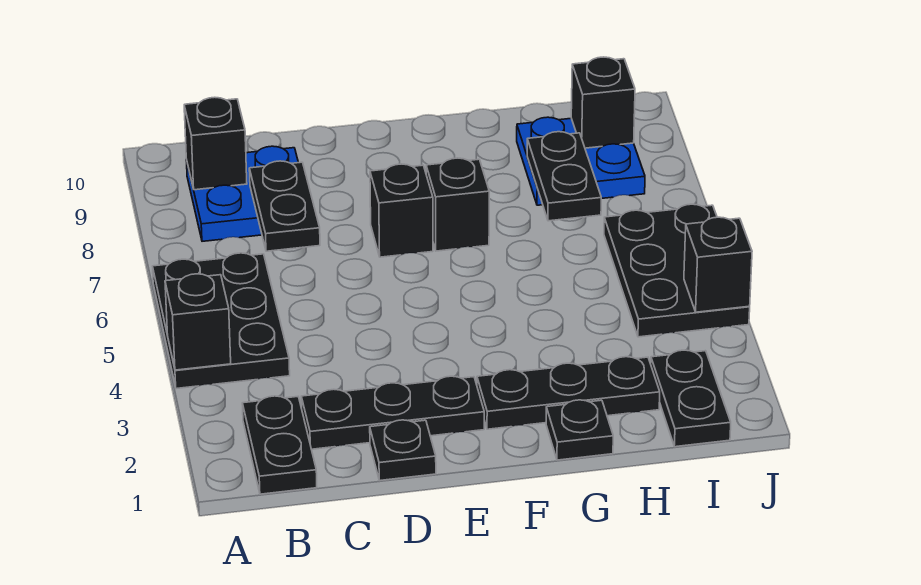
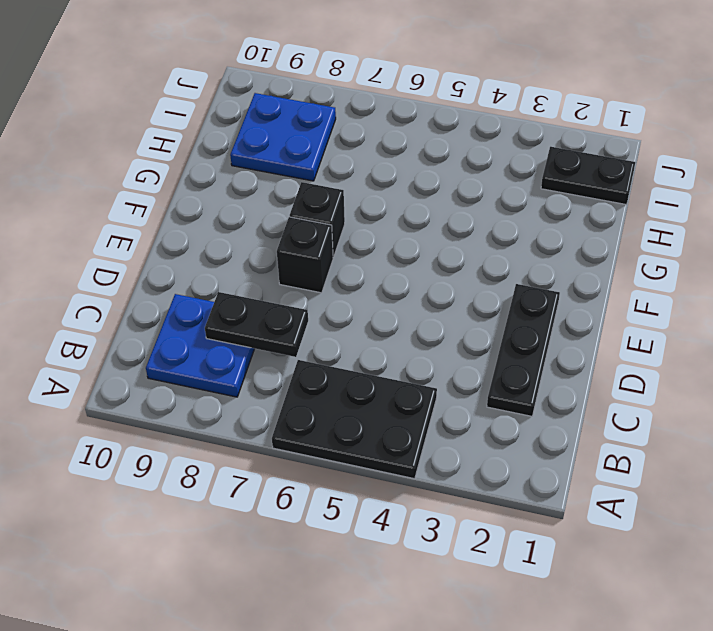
none -> black plate B1:B2 level 1
none -> black plate D1 level 1
none -> black plate F2:H2 level 1

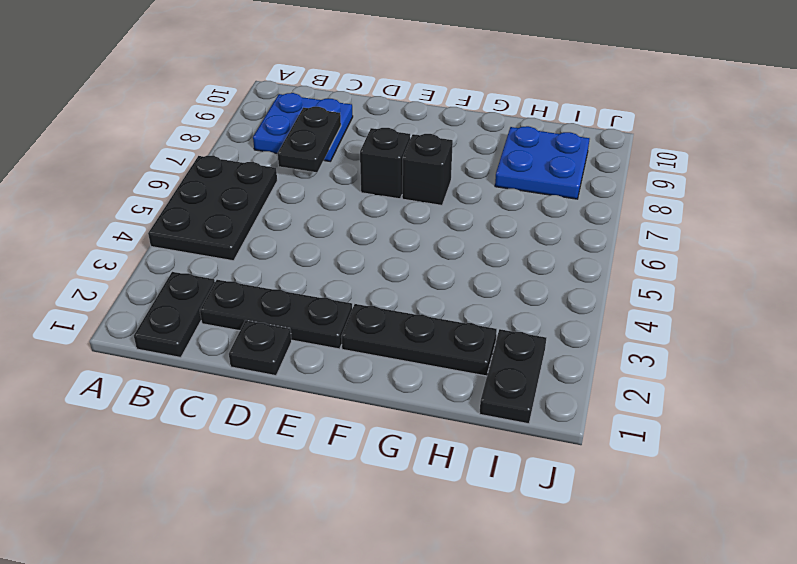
none -> black plate G1 level 1
none -> black plate I4:J6 level 1
none -> black brick A4 level 2

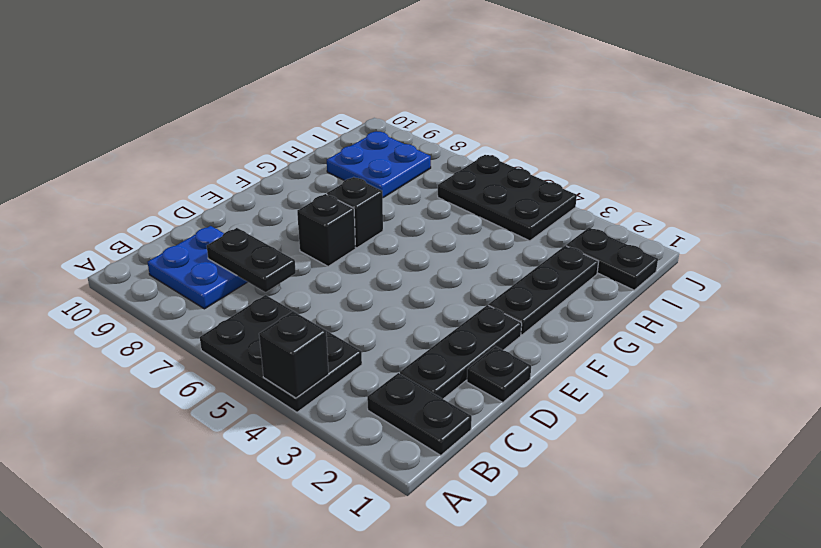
none -> black plate G1 level 1
none -> black brick B9 level 2
none -> black plate H7:H8 level 2

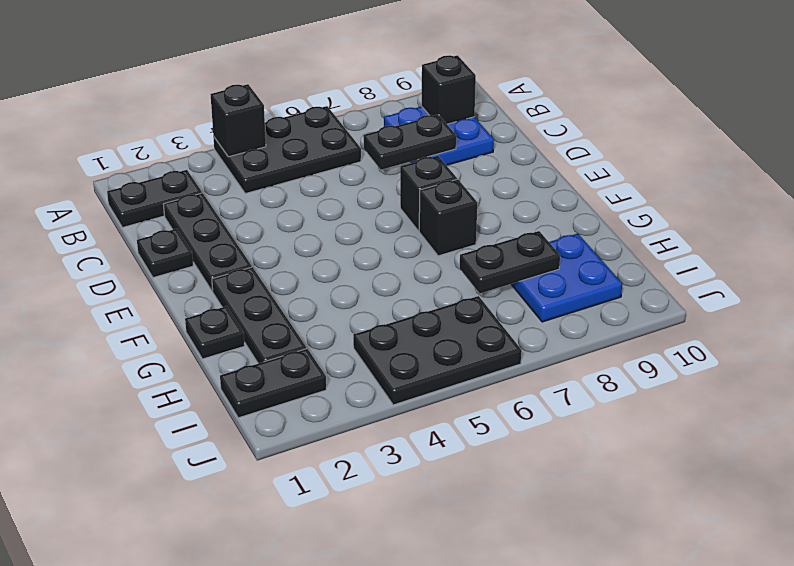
none -> black brick I9 level 2
none -> black brick J4 level 2

